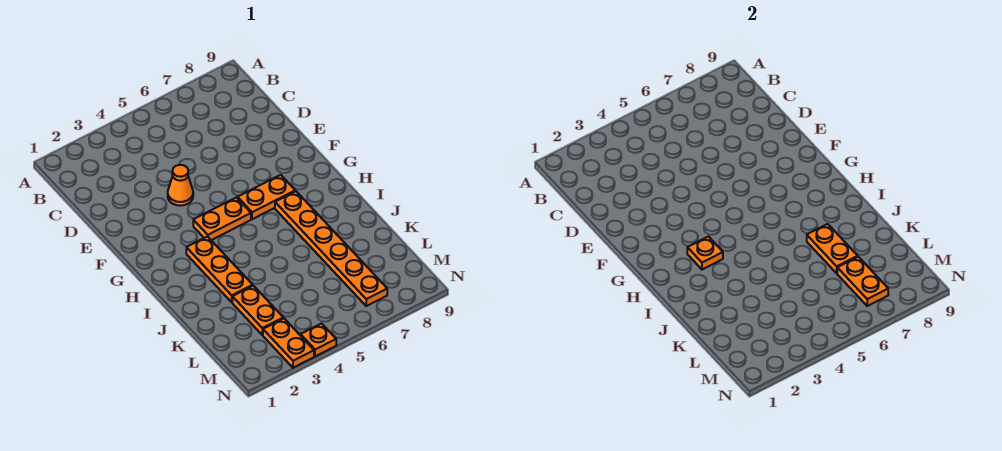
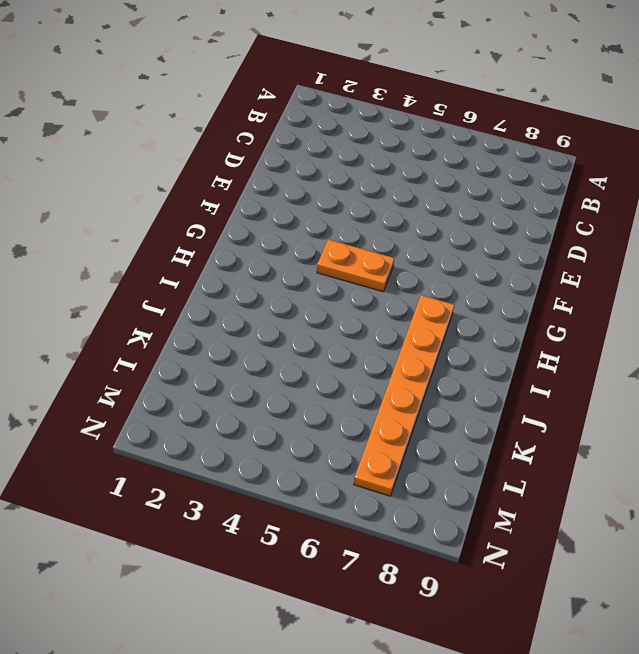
none -> orange cone E4 level 1
none -> orange plate G6:G7 level 1

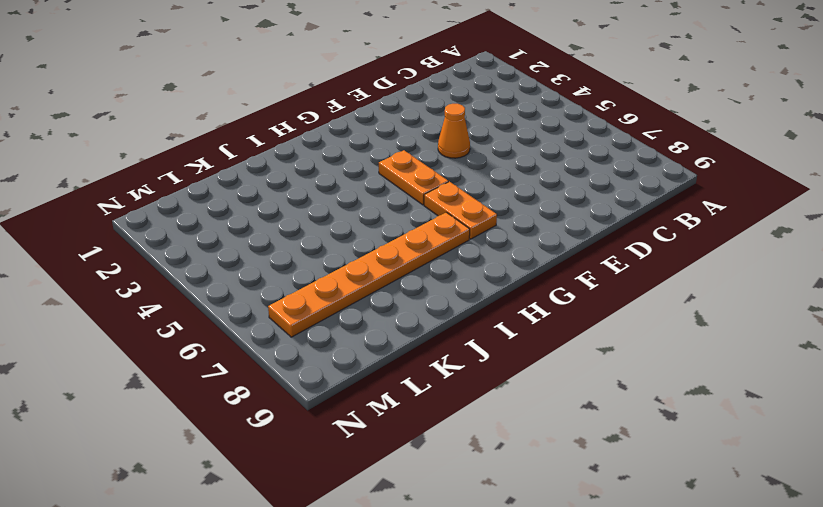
none -> orange plate H3:J3 level 1
none -> orange plate K3:L3 level 1

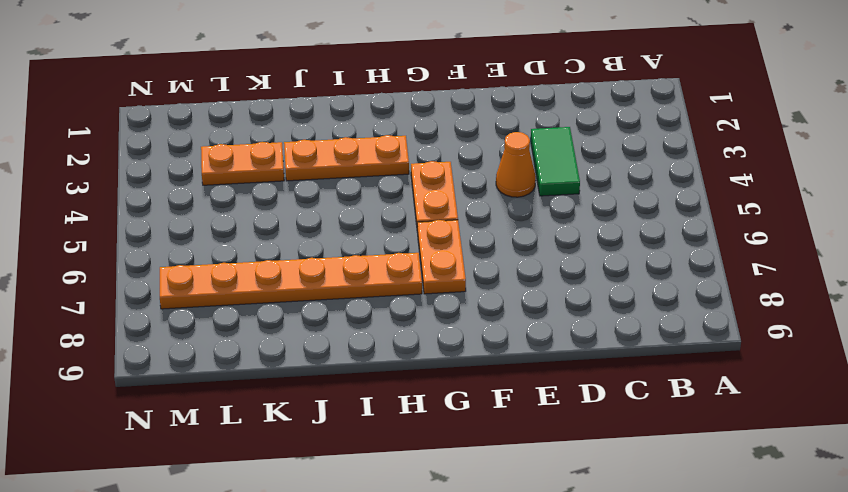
green tile D3:D4 level 1 -> none
none -> orange plate M3:N3 level 1
none -> orange plate N4 level 1

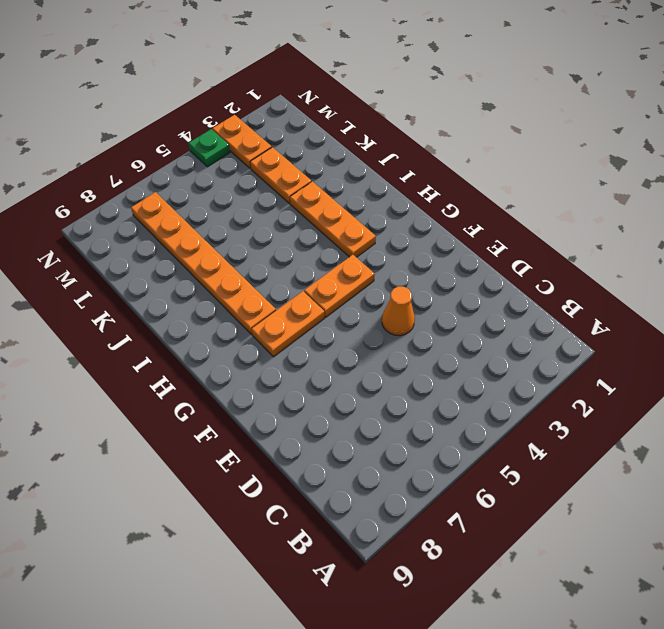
green plate N4 level 1 -> orange plate N4 level 1
none -> orange plate H3 level 2
none -> orange plate J7:K7 level 2

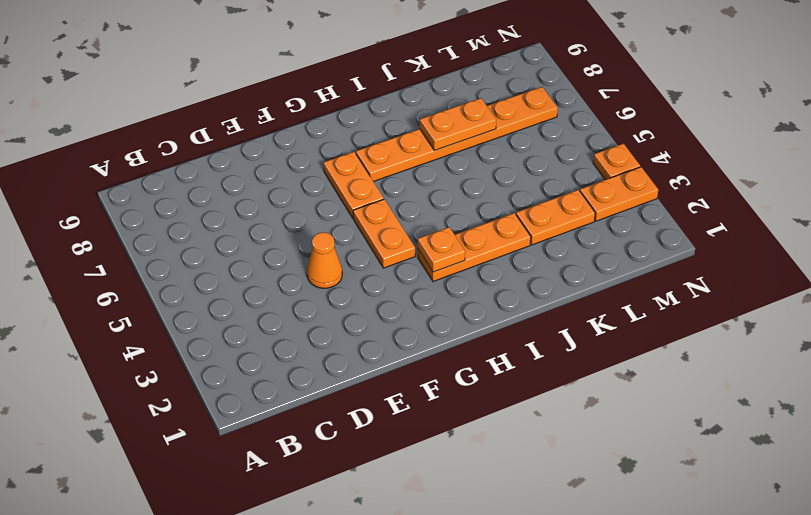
none -> orange plate L7:M7 level 2

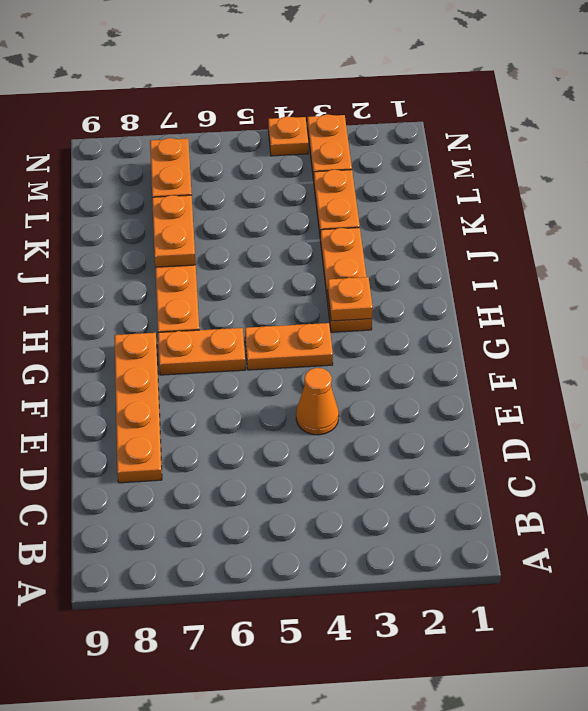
orange plate D8:G8 level 1 -> none

